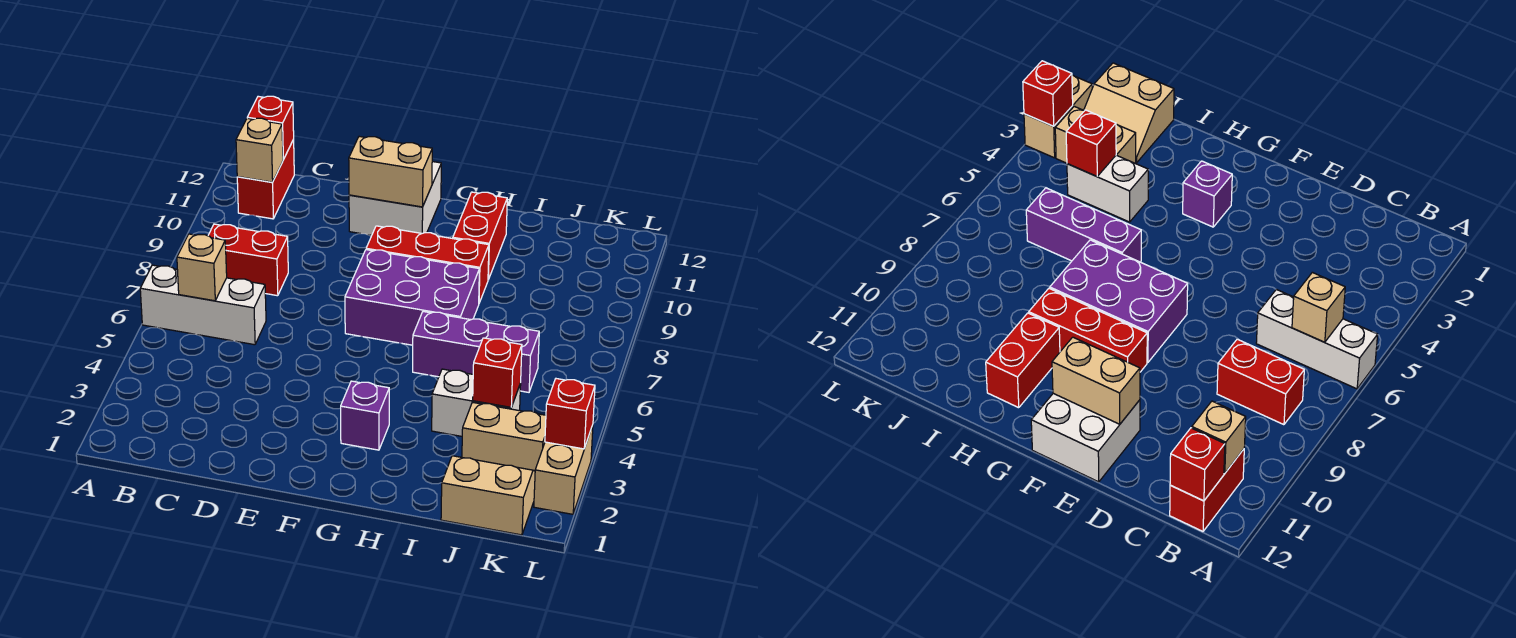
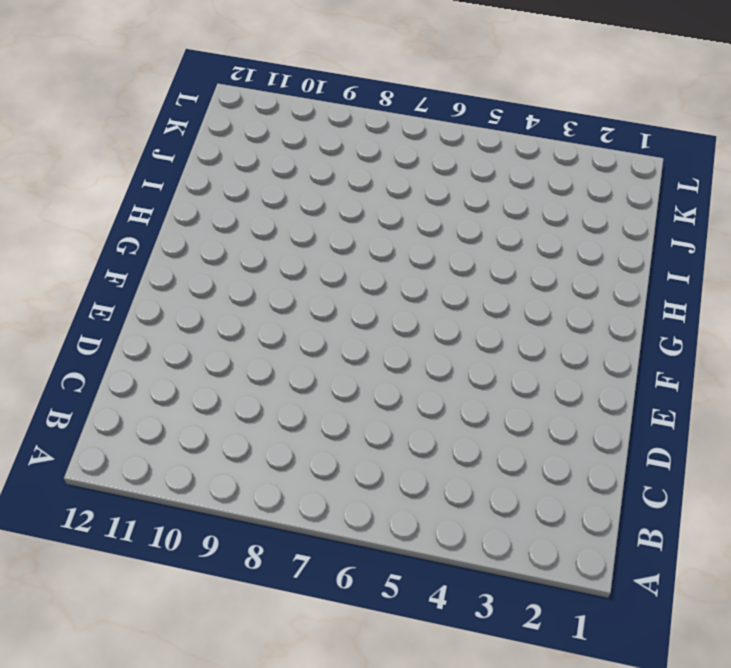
none -> white brick A6:C6 level 1
none -> red brick B8:C8 level 1
none -> red brick B11:B12 level 1

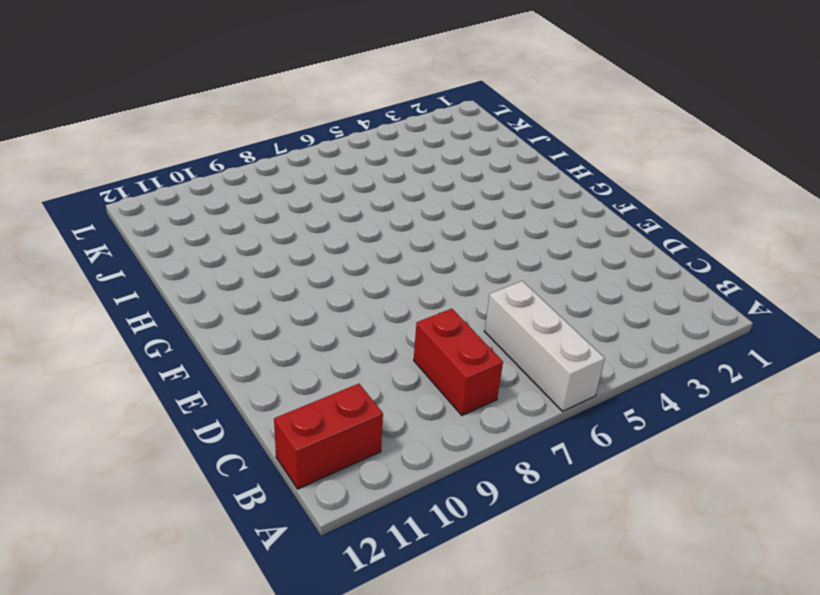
none -> white brick E11:F12 level 1
none -> purple brick F7:H8 level 1
none -> red brick F9:H9 level 1

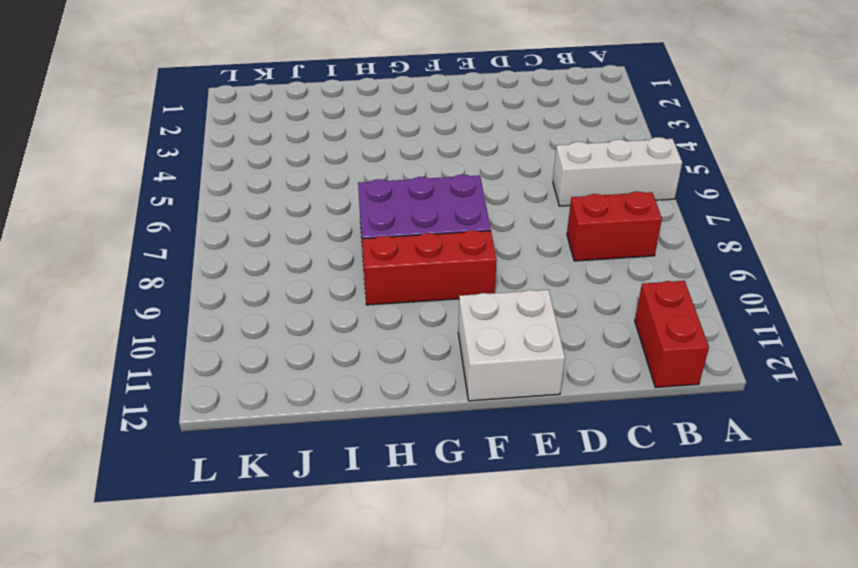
none -> purple brick G3 level 1
none -> purple brick H6:J6 level 1
none -> red brick H10:H11 level 1

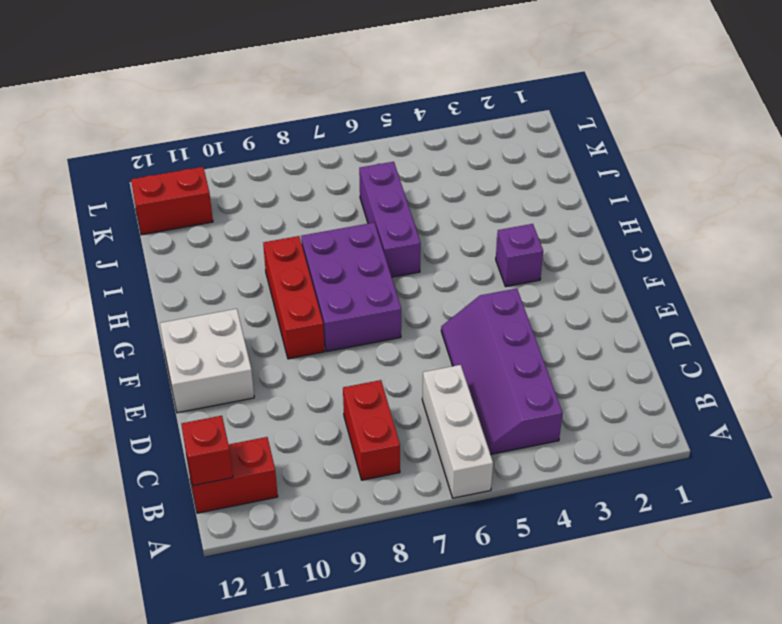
purple slope B4:E5 level 1 top 4 -> none
red brick K11:K12 level 1 -> red brick H10:H11 level 1
none -> white brick I4:J4 level 1
none -> tan slope J1:K2 level 1 top 1
none -> tan brick J3:K3 level 1

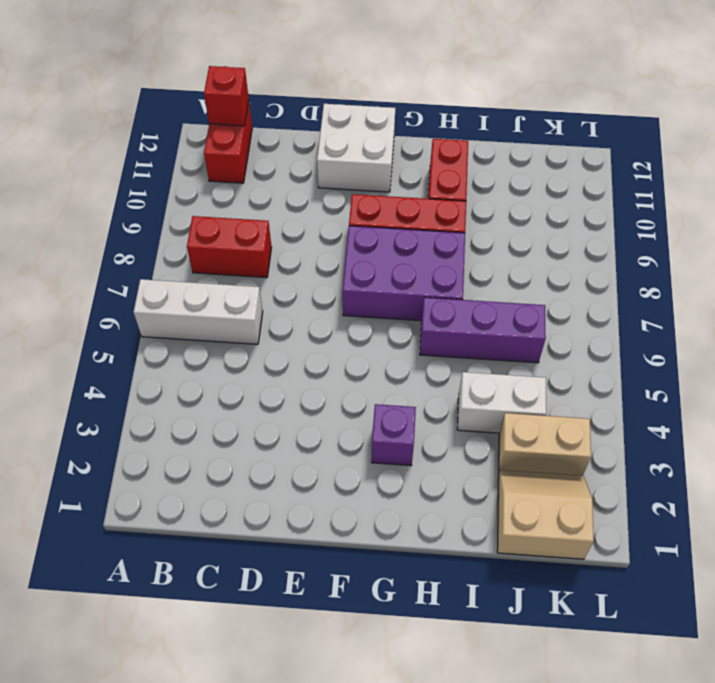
none -> tan brick L2:L3 level 1
none -> tan brick B6 level 2
none -> tan brick B11 level 2

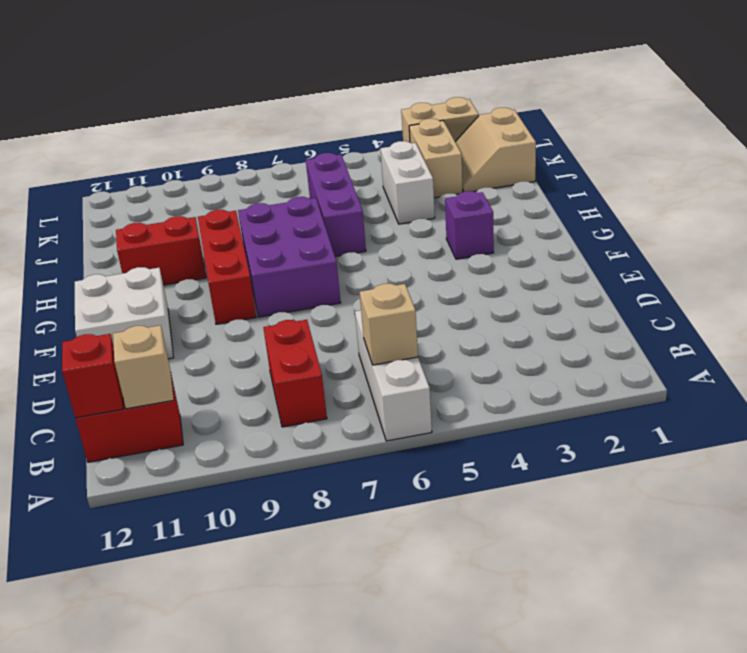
none -> tan brick E11:F11 level 2
none -> red brick J4 level 2
none -> red brick L3 level 2

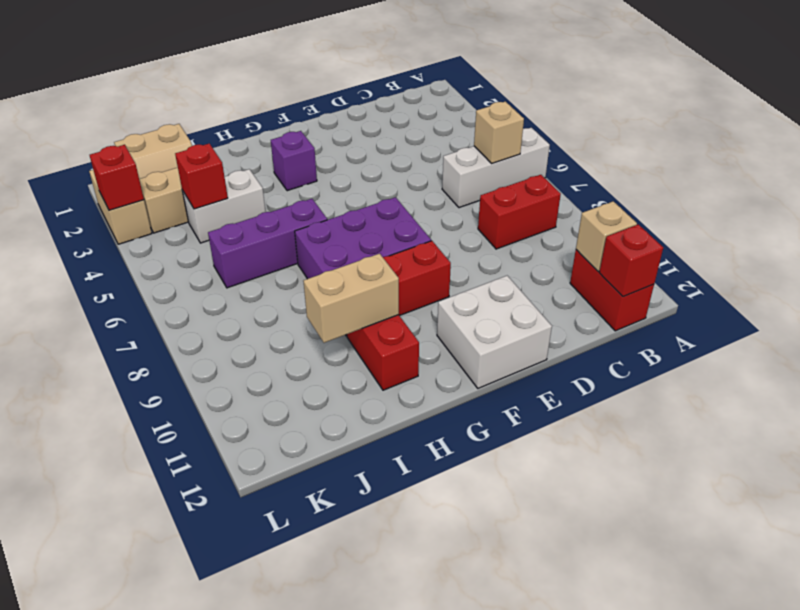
tan brick H10:I10 level 2 -> tan brick E11:F11 level 2

